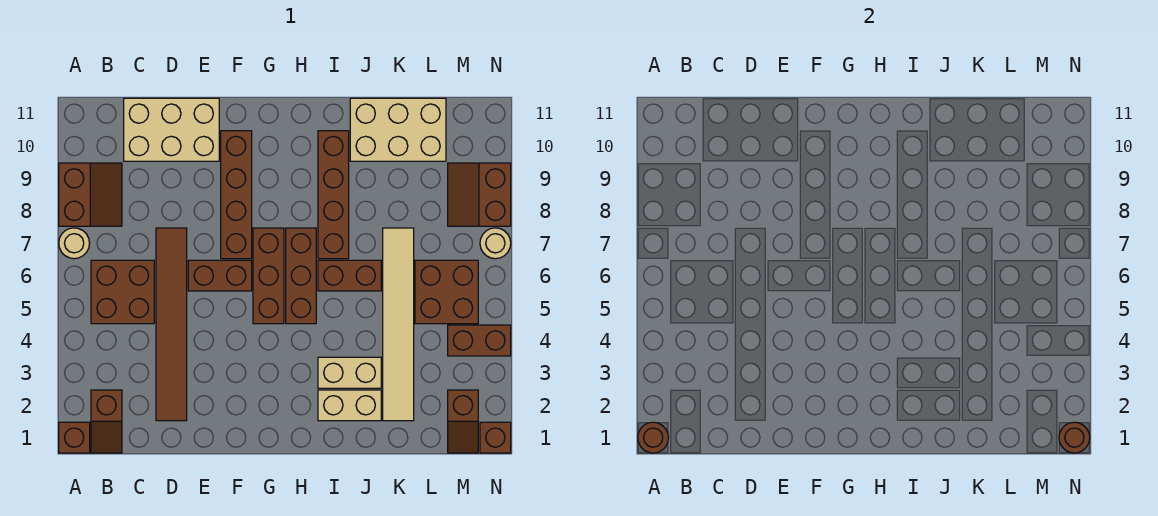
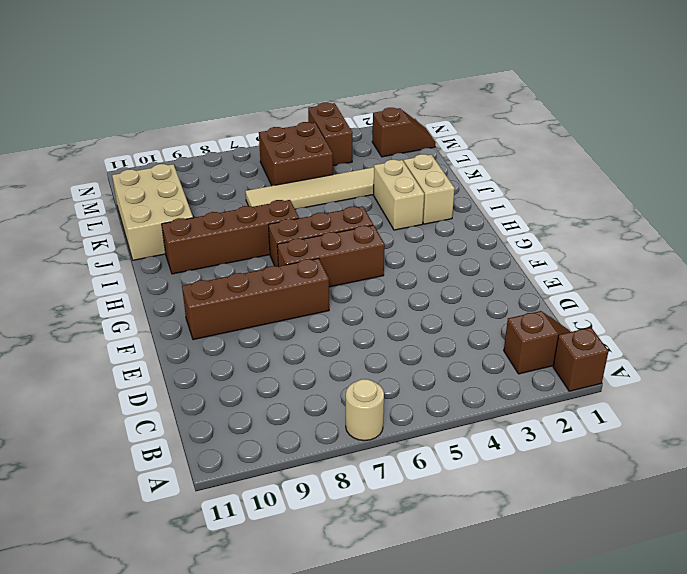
none -> brown slope A8:B9 level 1 top A
none -> brown brick B5:C6 level 1
none -> tan brick C10:E11 level 1

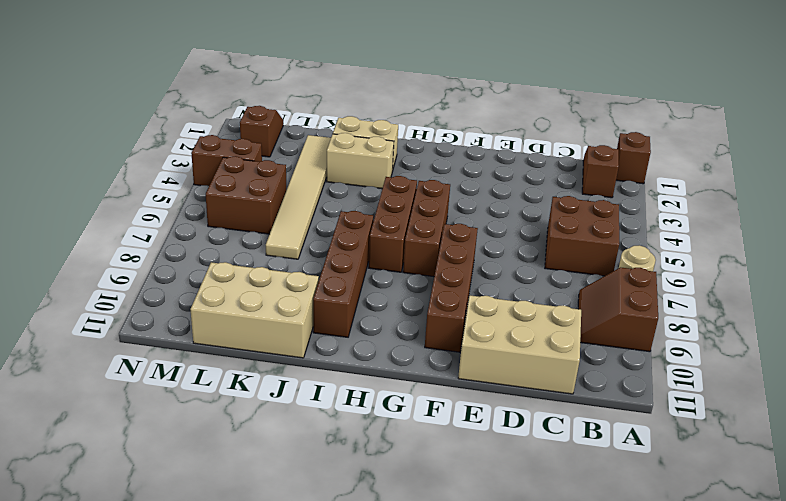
none -> brown tile D2:D7 level 1
none -> brown brick E6:F6 level 1
none -> brown brick I6:J6 level 1

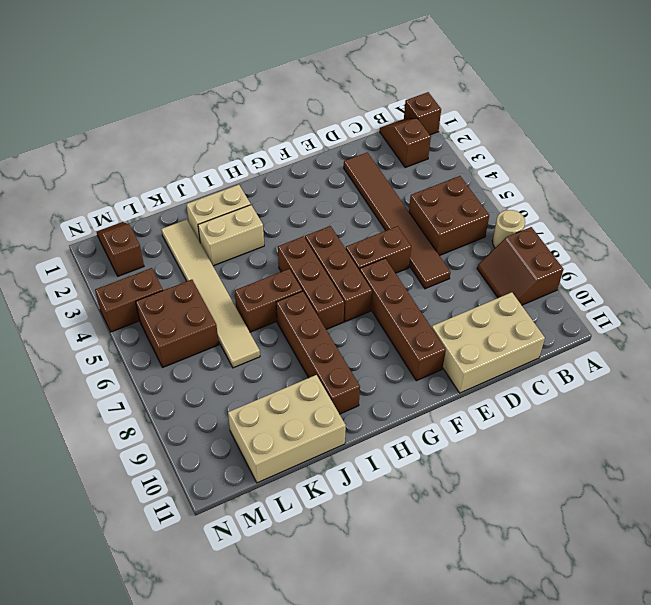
none -> brown slope M8:N9 level 1 top N
none -> brown brick N1 level 1
none -> tan round brick N7 level 1

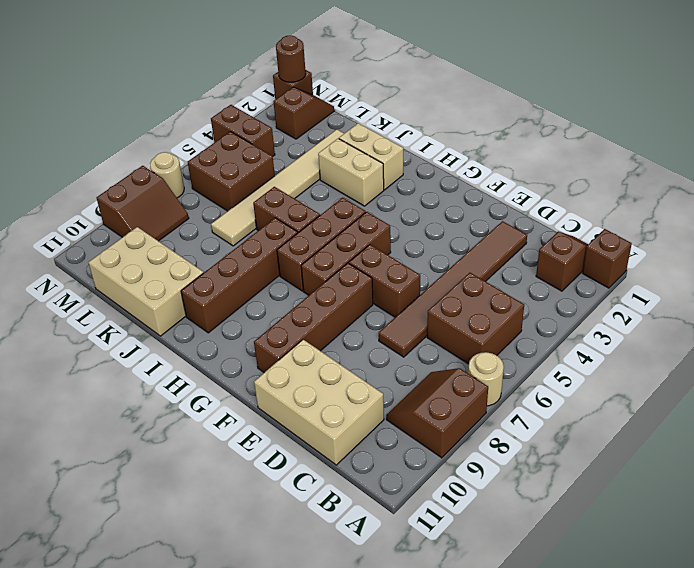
none -> brown round brick A1 level 2

